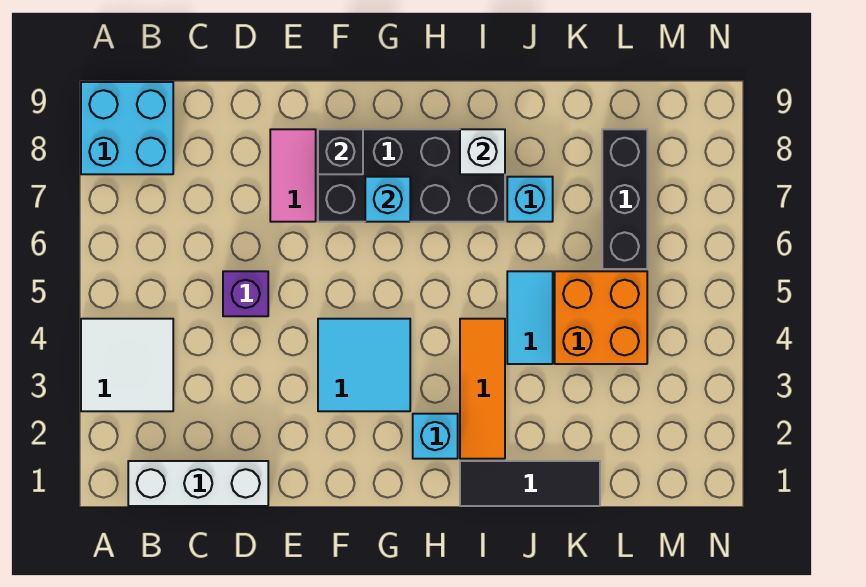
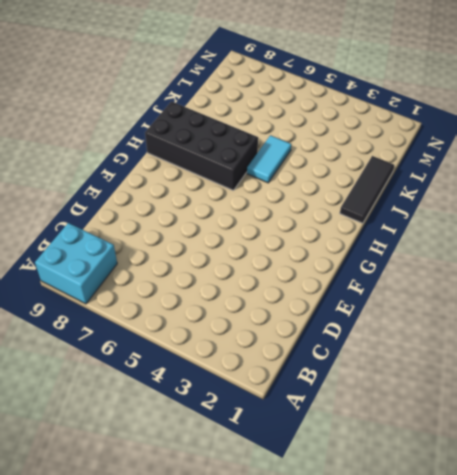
black brick H6:I9 level 1 -> black brick F7:I8 level 1
cyan tile I5:J5 level 1 -> cyan tile J4:J5 level 1
none -> white tile A3:B4 level 1
none -> white brick B1:D1 level 1
none -> purple brick D5 level 1

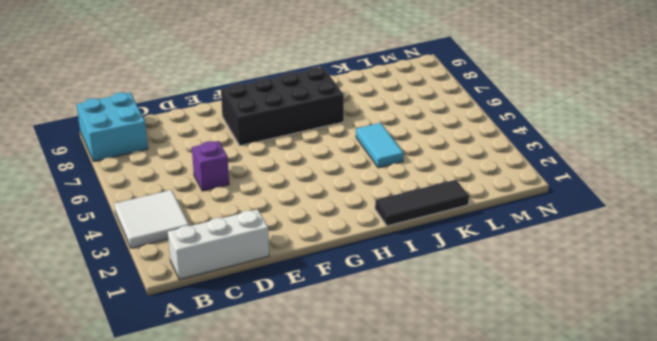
none -> pink tile E7:E8 level 1
none -> cyan tile F3:G4 level 1
none -> cyan brick H2 level 1

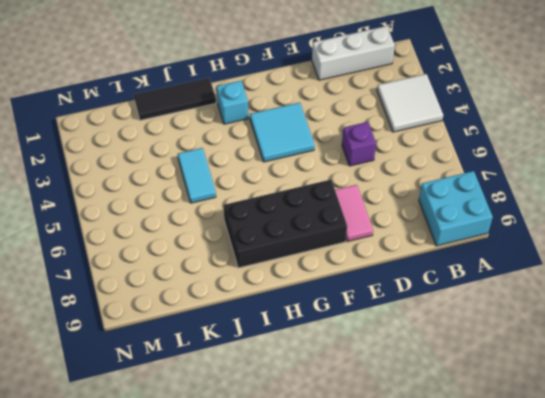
none -> orange tile I2:I4 level 1
none -> cyan brick J7 level 1
none -> orange brick K4:L5 level 1

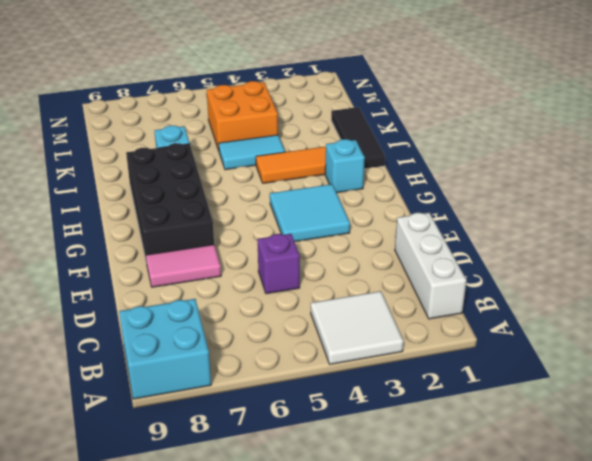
none -> black brick L6:L8 level 1
none -> black brick F8 level 2
none -> cyan brick G7 level 2

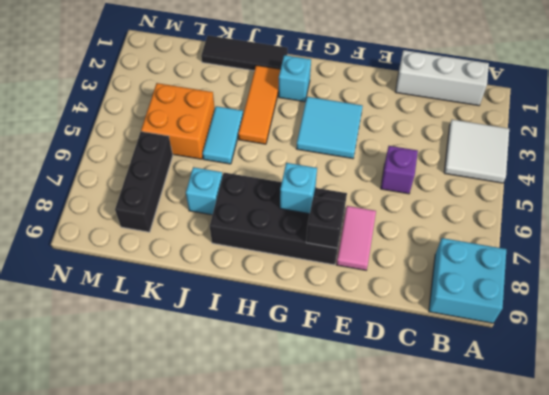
none -> white brick I8 level 2

